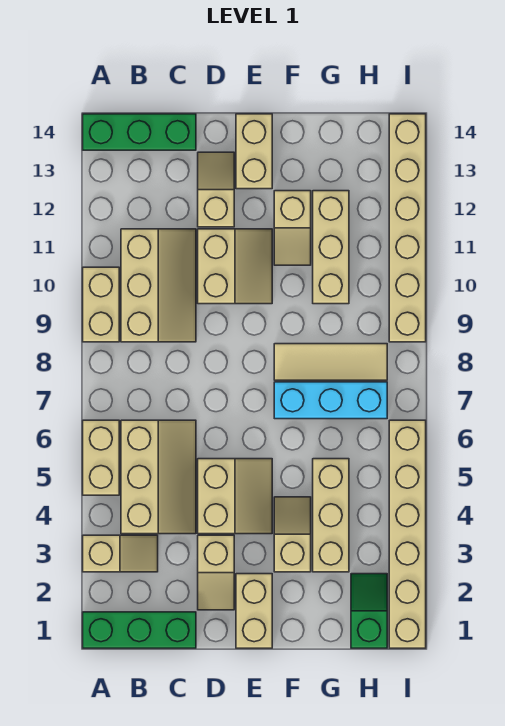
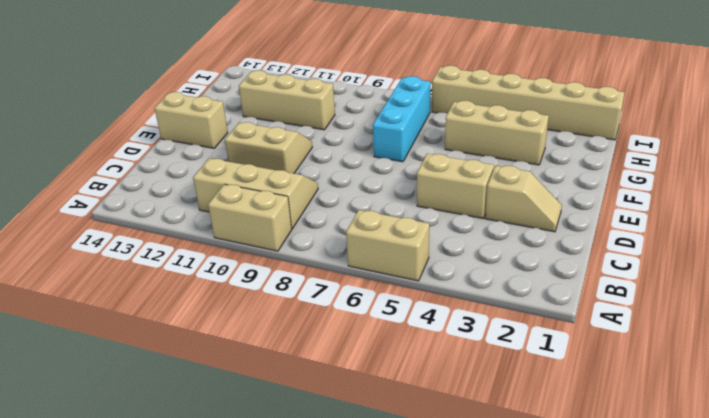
none -> green brick A1:C1 level 1
none -> tan slope A3:B3 level 1 top A
none -> green brick A14:C14 level 1

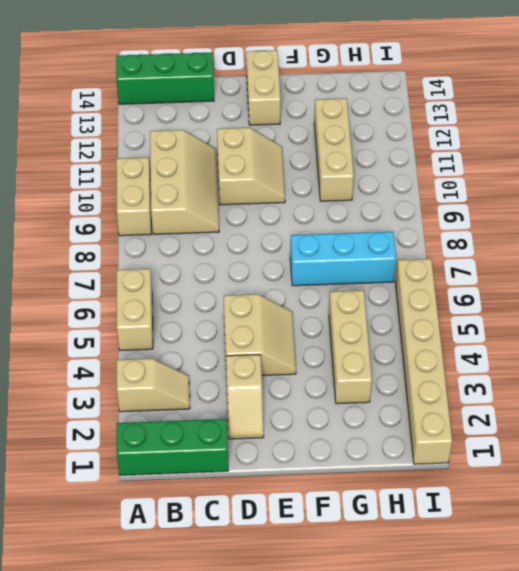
none -> tan slope B4:C6 level 1 top B
none -> tan slope D12:D13 level 1 top 12
none -> tan brick E1:E2 level 1

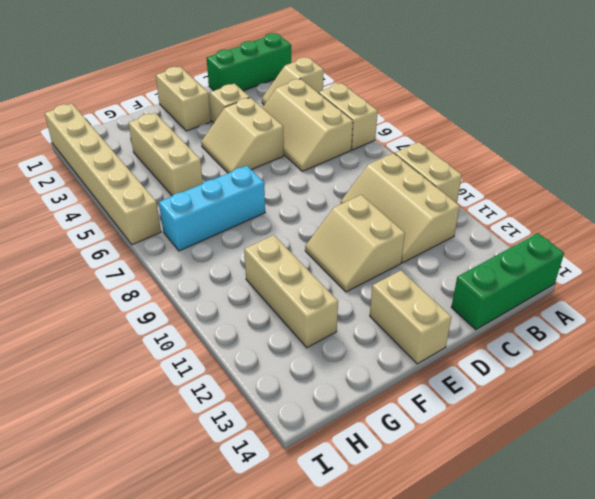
none -> tan slope D12:D13 level 1 top 12
none -> tan slope F3:F4 level 1 top 3
none -> tan tile F8:H8 level 1

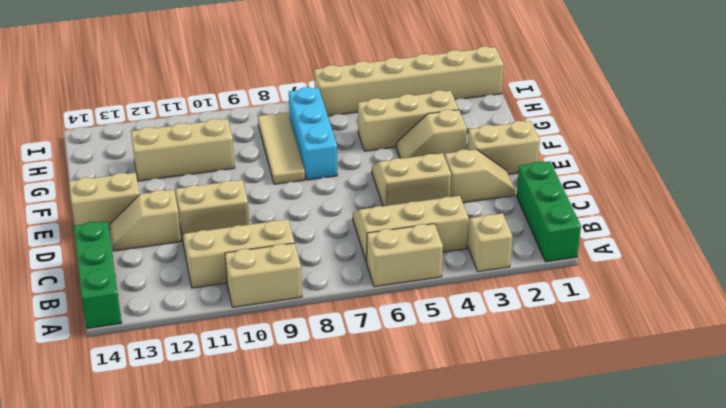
none -> tan slope F11:F12 level 1 top 12
none -> green slope H1:H2 level 1 top 1
none -> tan brick I9:I14 level 1

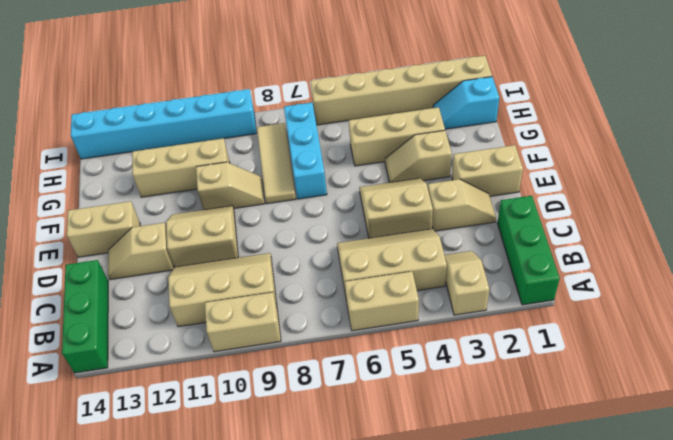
tan slope F9:F10 level 1 top 10 -> tan slope F11:F12 level 1 top 12
cyan slope H1:H2 level 1 top 1 -> green slope H1:H2 level 1 top 1
cyan brick I9:I14 level 1 -> tan brick I9:I14 level 1

